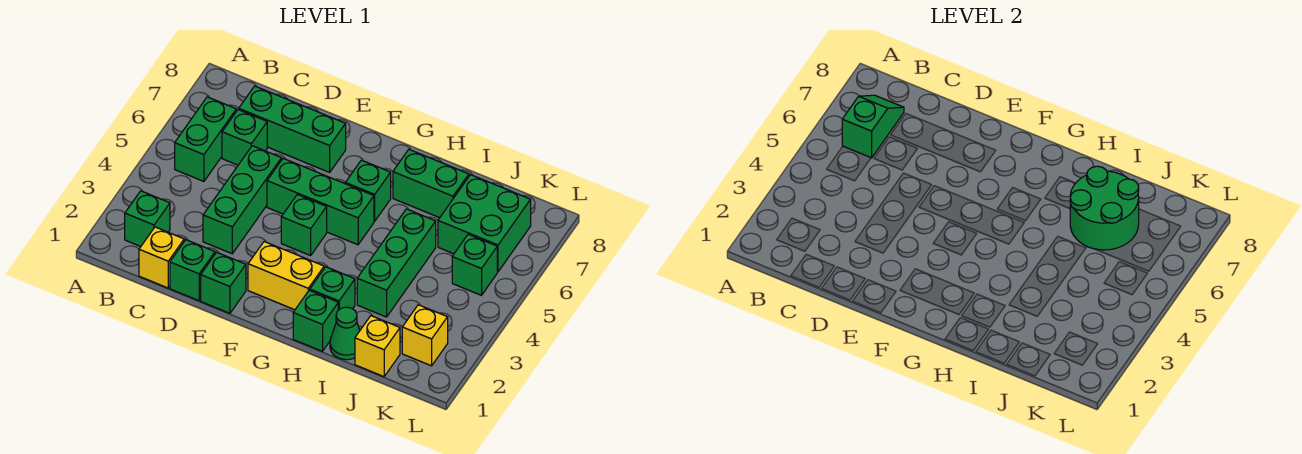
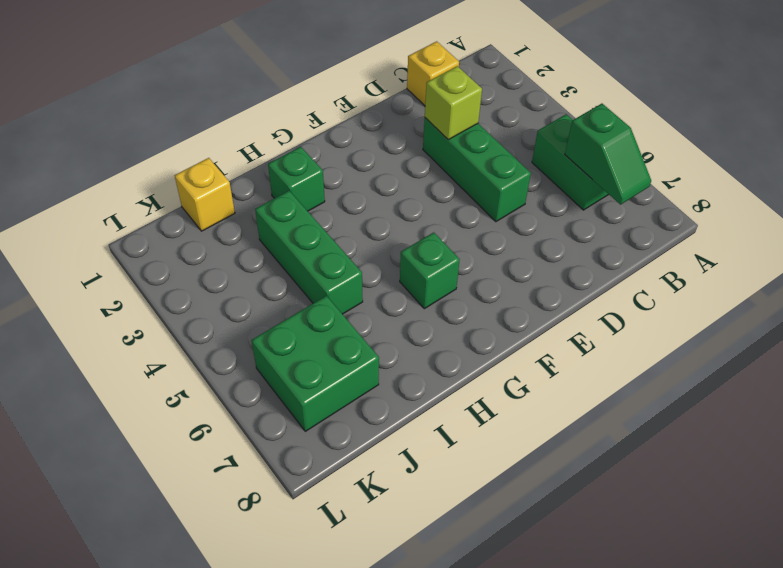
lime brick D3 level 2 -> none
none -> green brick B2 level 1
none -> green brick C6 level 1
none -> green brick C7:E7 level 1

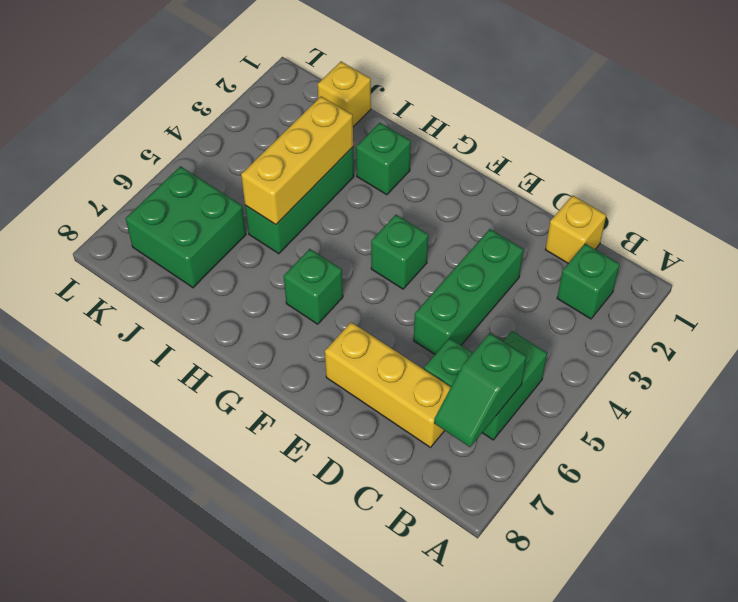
yellow brick C7:E7 level 1 -> green brick C7:E7 level 1
yellow brick I3:I5 level 2 -> none
none -> green brick D1 level 1
none -> green brick E1 level 1
none -> green brick E5:G5 level 1

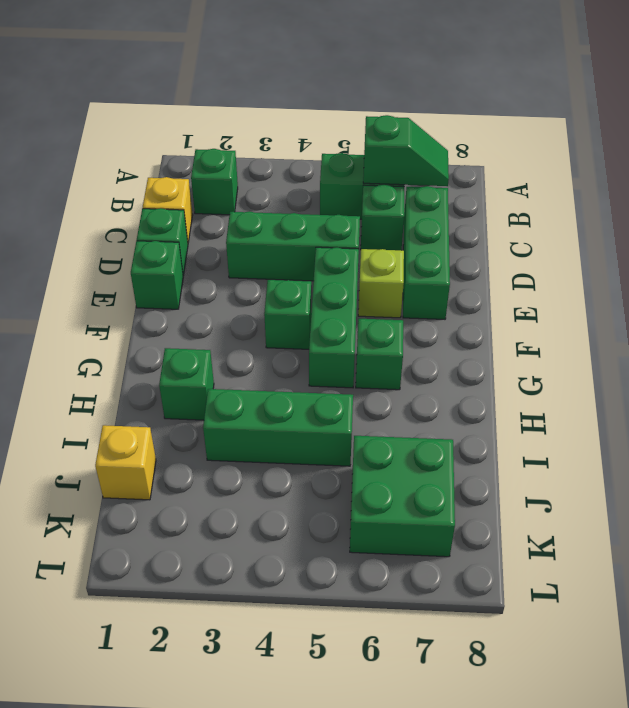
lime brick E6 level 1 -> none
none -> yellow brick F2:G2 level 1
none -> green brick H1 level 1
none -> green brick H7:I7 level 1

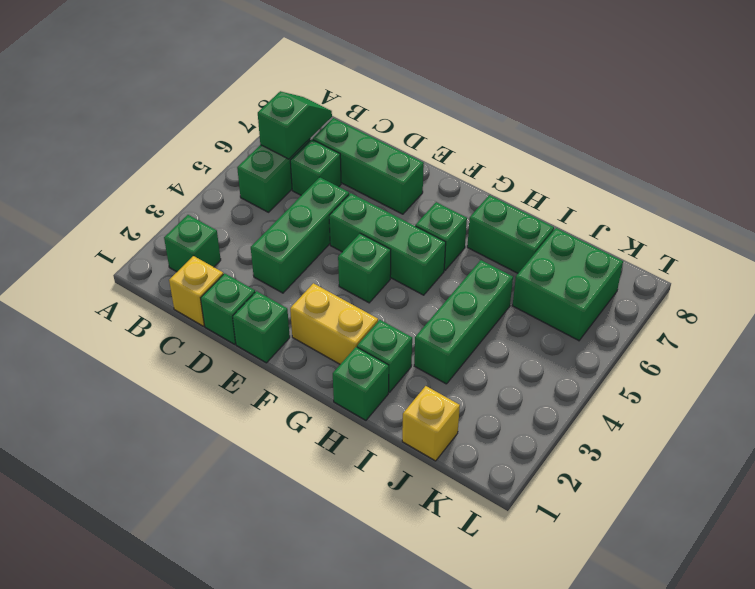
none -> green cone I1 level 1
none -> yellow brick K2 level 1
none -> green brick K5 level 1

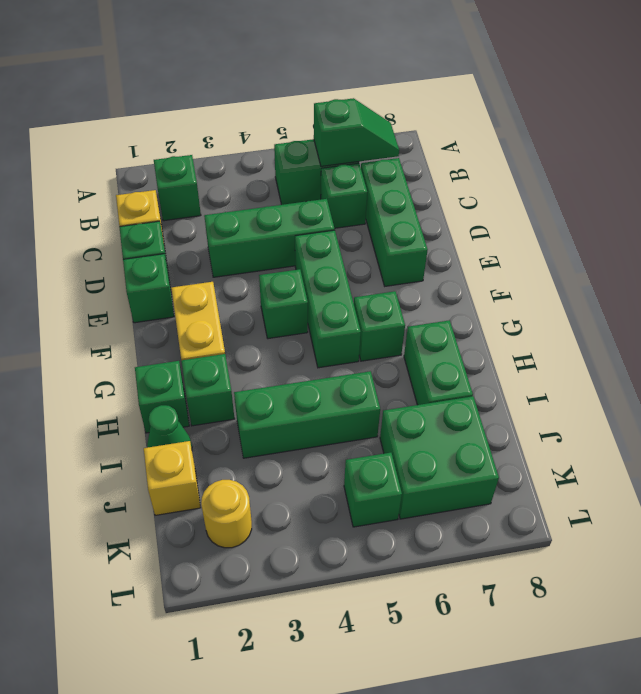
yellow round brick K2 level 1 -> yellow brick K2 level 1
none -> green round brick I6:J7 level 2

